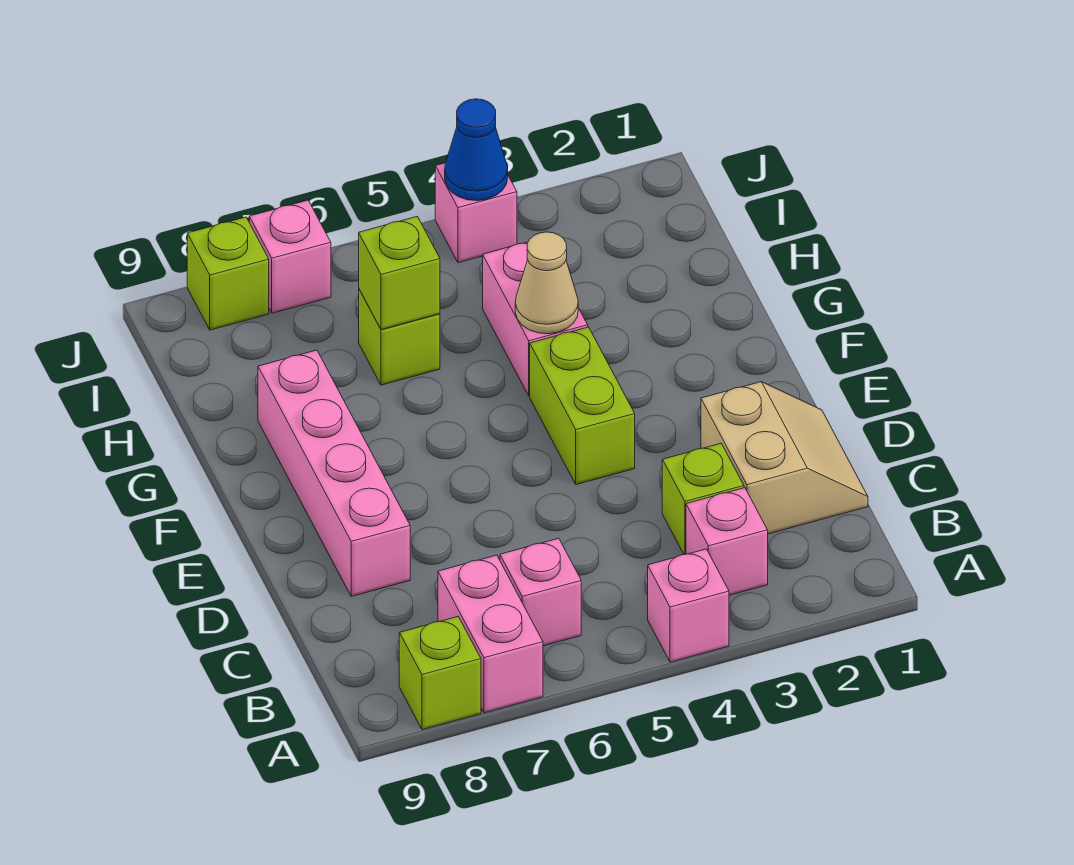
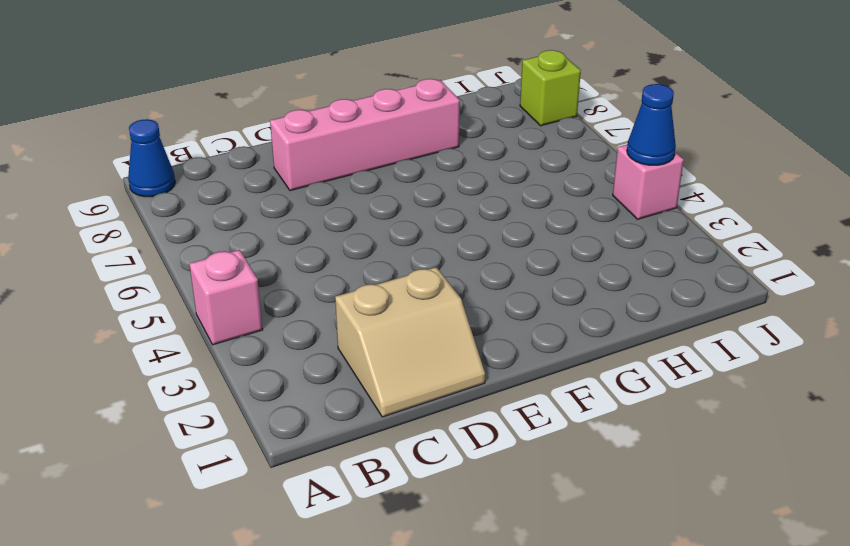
blue cone A9 level 1 -> none
none -> pink brick A7:B7 level 1
none -> lime brick A8 level 1
none -> pink brick B3 level 1

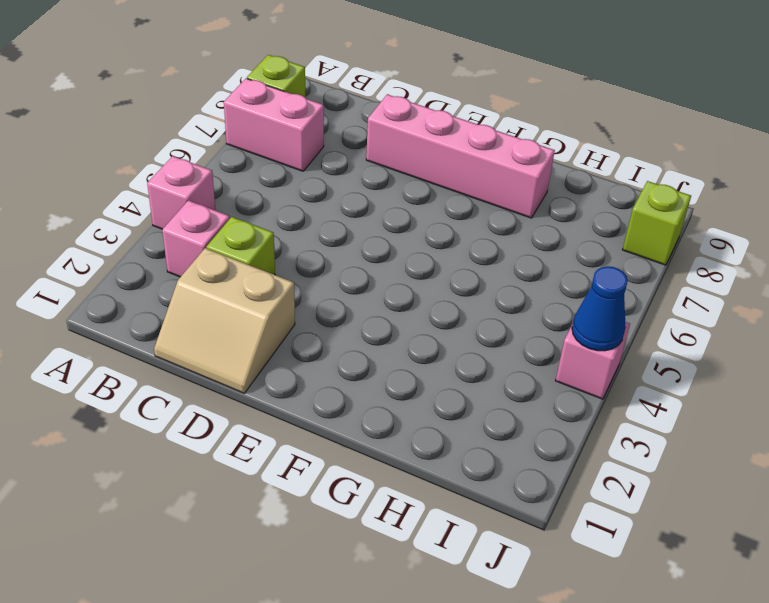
none -> pink brick B6 level 1
none -> lime brick E4:F4 level 1
none -> pink brick G4:H4 level 1

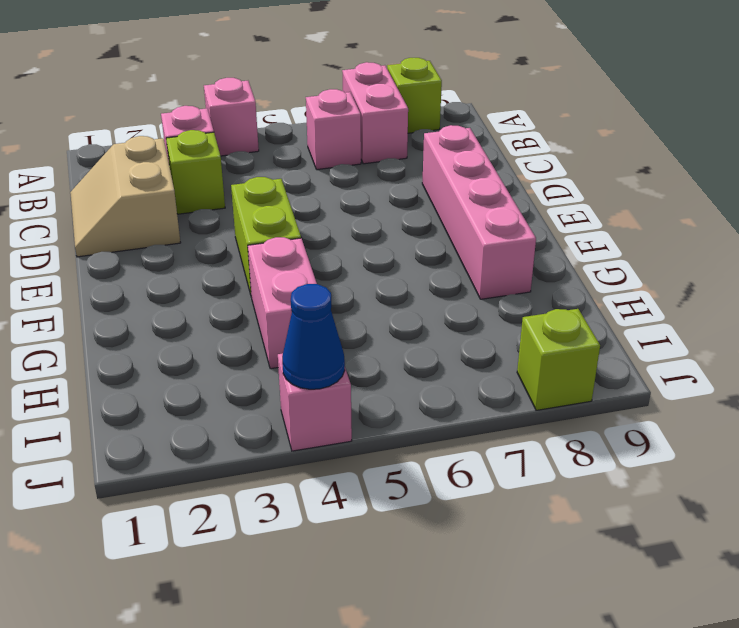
none -> lime brick H6 level 1
none -> pink brick J7 level 1
none -> tan cone G4 level 2

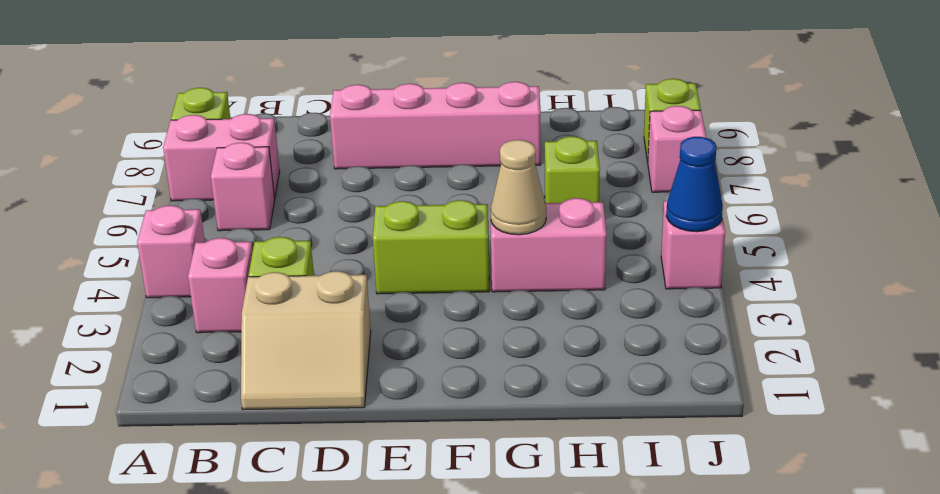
none -> lime brick H6 level 2

